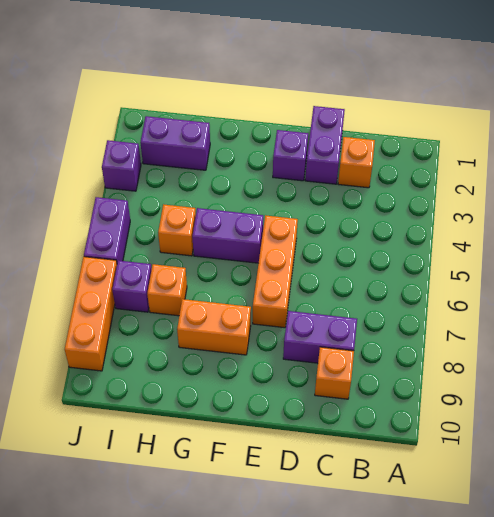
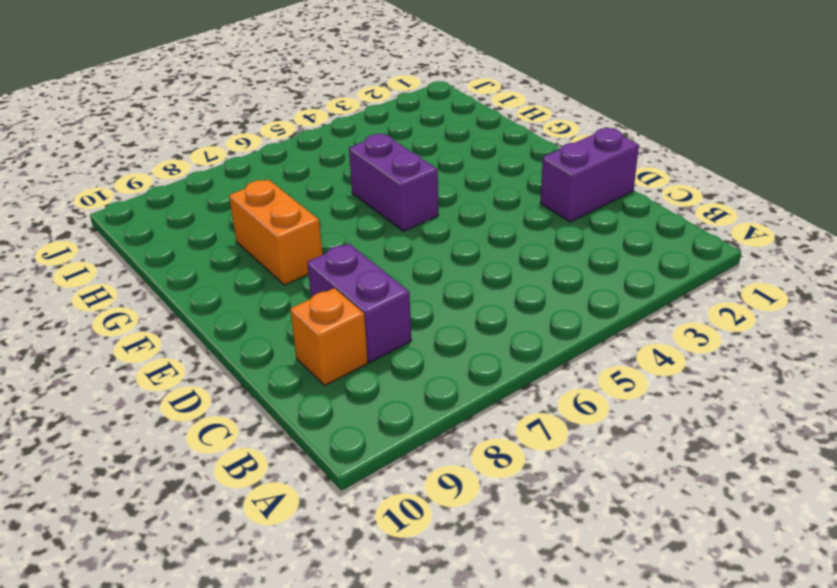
none -> orange brick C2 level 1
none -> purple brick E2 level 1
none -> orange brick E5:E7 level 1

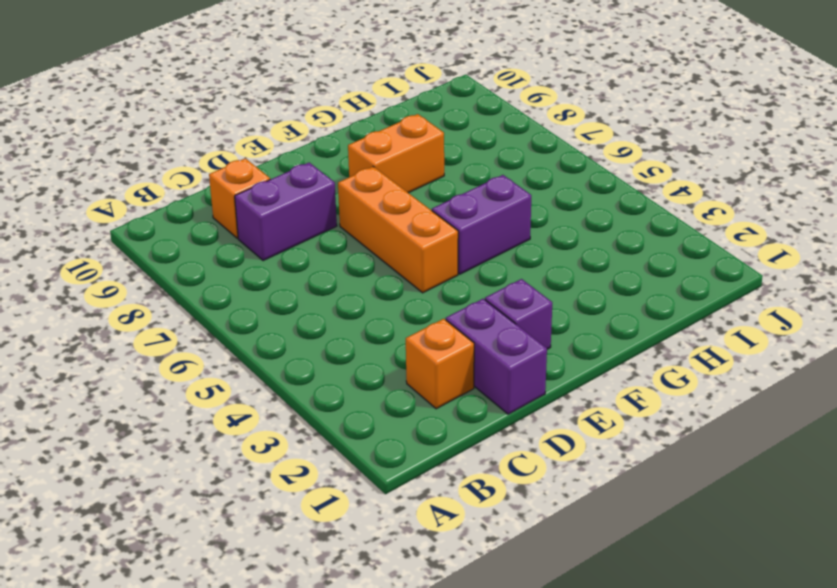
none -> purple brick H2:I2 level 1
none -> orange brick H5 level 1
none -> orange brick H7 level 1

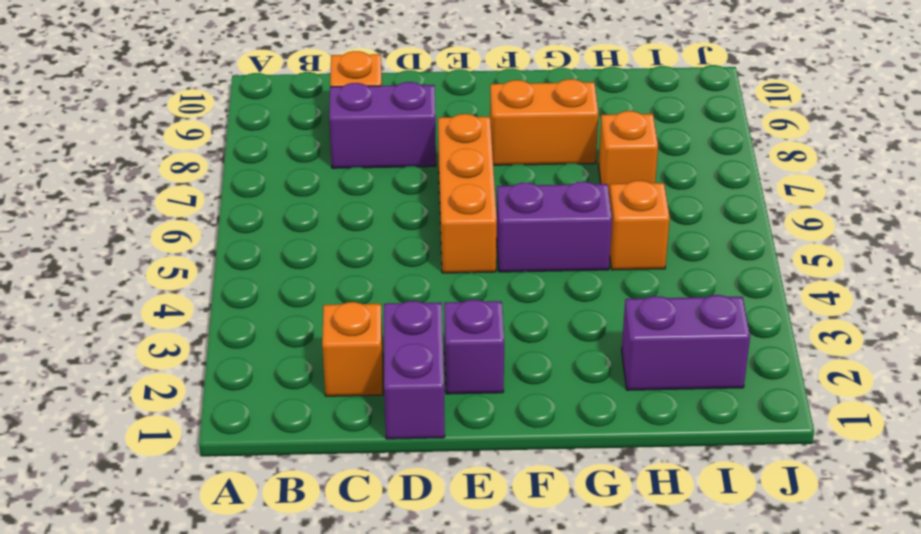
none -> purple brick I7 level 1
none -> purple brick J3 level 1
none -> purple brick J5:J6 level 1

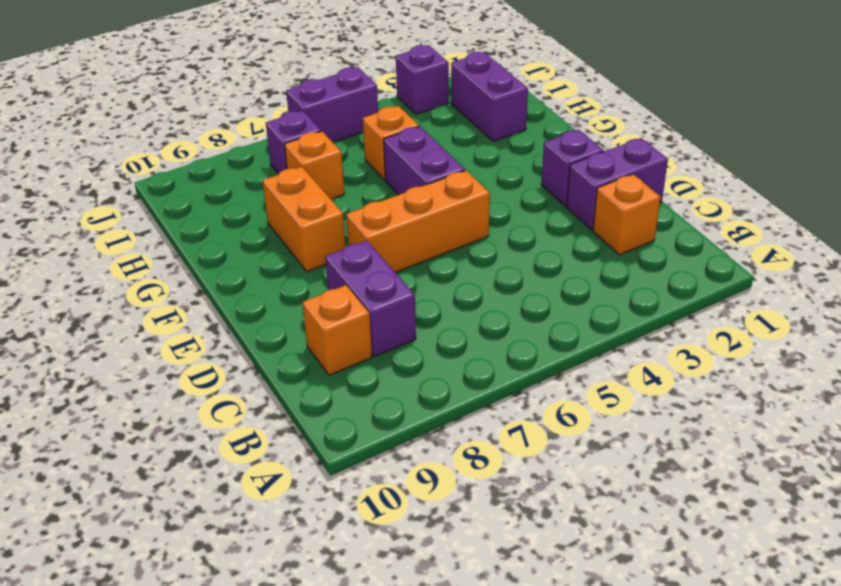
none -> orange brick J7:J9 level 1

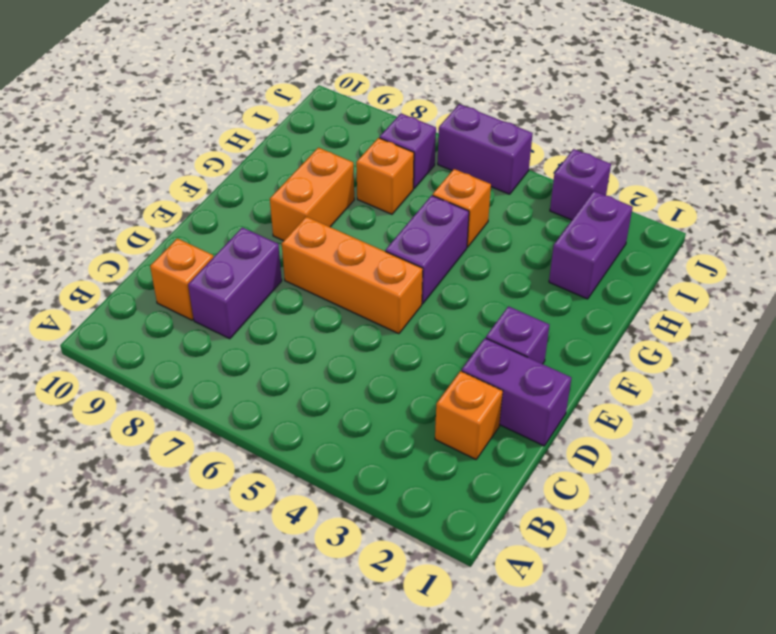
none -> orange brick J7:J9 level 1

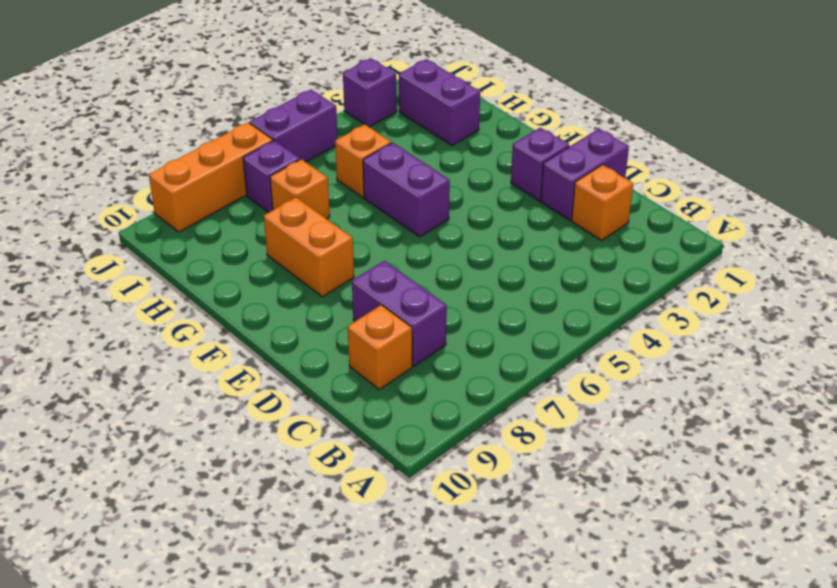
none -> orange brick E5:E7 level 1

